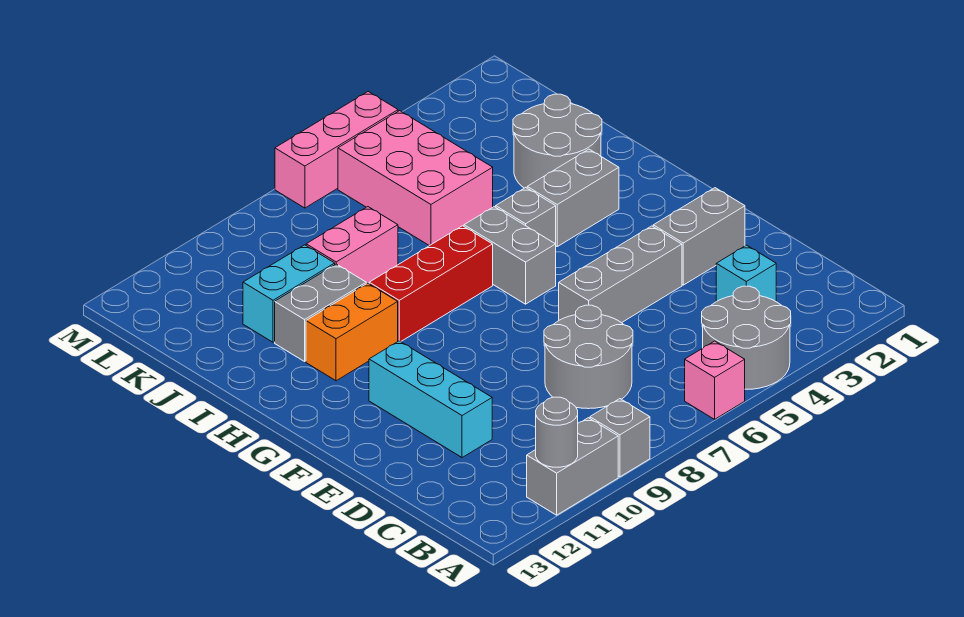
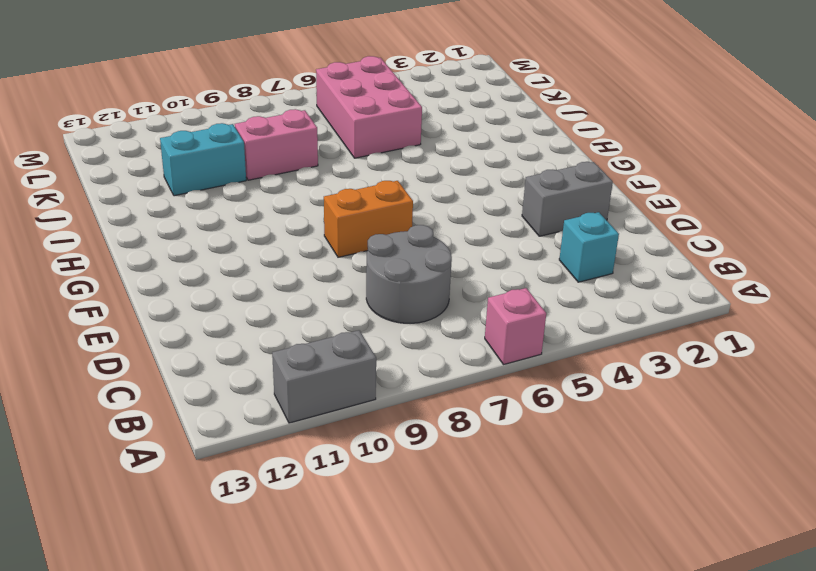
orange brick F7:F8 level 1 -> orange brick H10:H11 level 1
none -> grey round brick A4:B5 level 1
none -> grey brick A9 level 1
none -> cyan brick D11:F11 level 1

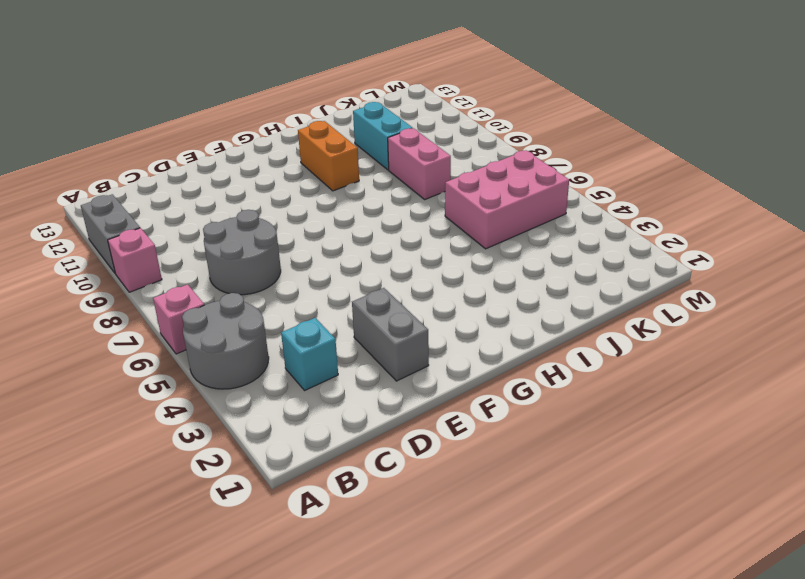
pink brick A9 level 1 -> grey brick A9 level 1
none -> cyan brick D11:F11 level 1
none -> grey brick E4:E6 level 1
none -> grey brick G6:H6 level 1

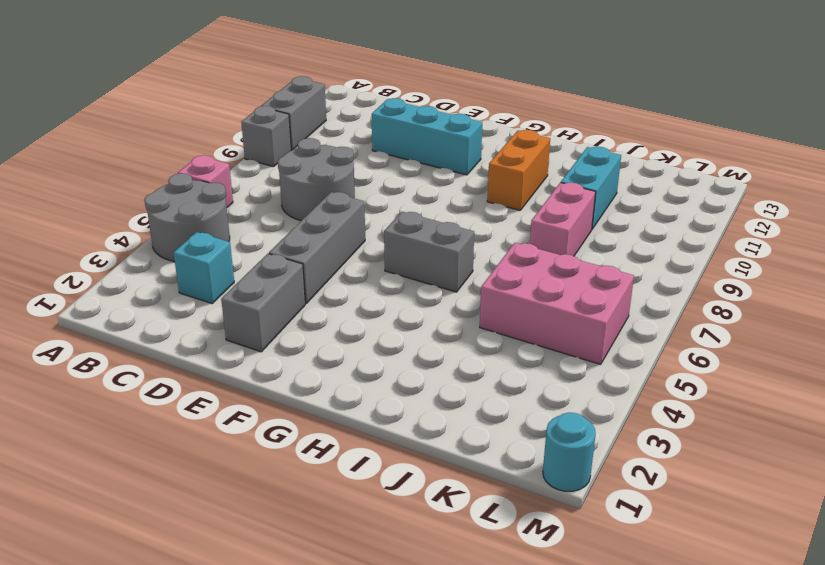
cyan round brick M1 level 1 -> none
none -> grey brick H3:H4 level 1
none -> grey brick H5 level 1
none -> red brick H7:H9 level 1

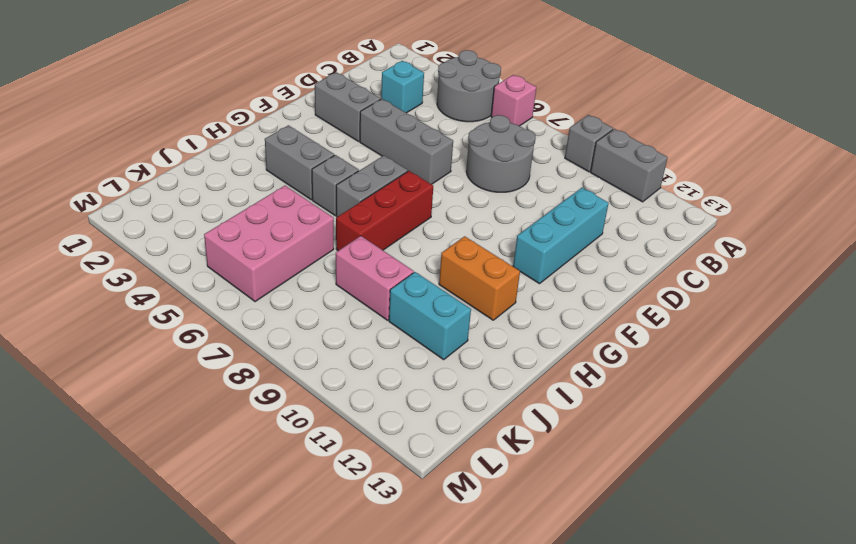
red brick G7:I7 level 1 -> red brick H7:H9 level 1
none -> grey round brick I2:J3 level 1
none -> grey brick I10:I11 level 1
none -> pink brick M5:M7 level 1

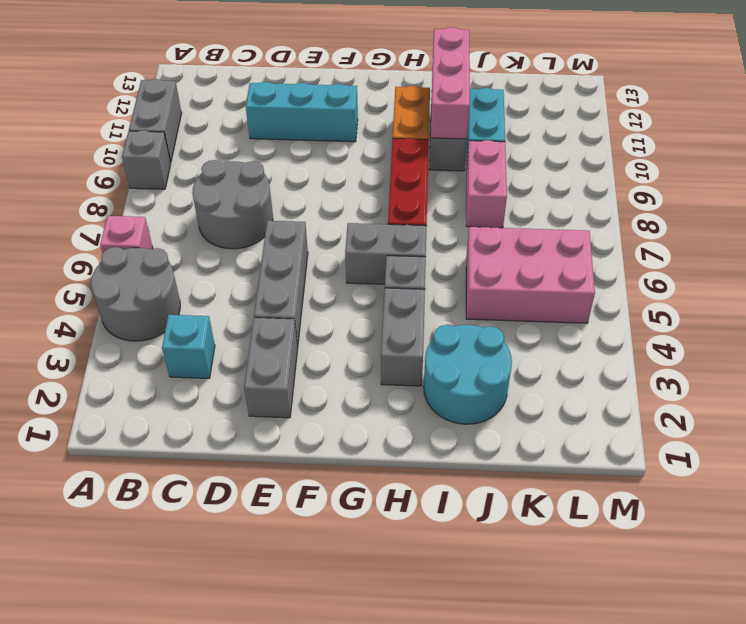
cyan round brick I2:J3 level 1 -> grey round brick I2:J3 level 1
pink brick I10:I12 level 2 -> pink brick M5:M7 level 1
none -> grey round brick A11 level 2

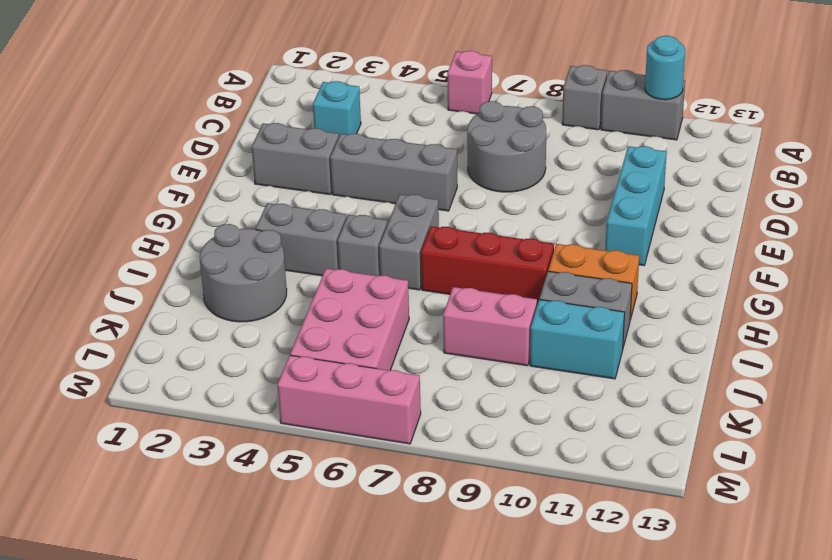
cyan round brick A11 level 2 -> grey round brick A11 level 2
none -> grey round brick A4:B5 level 1

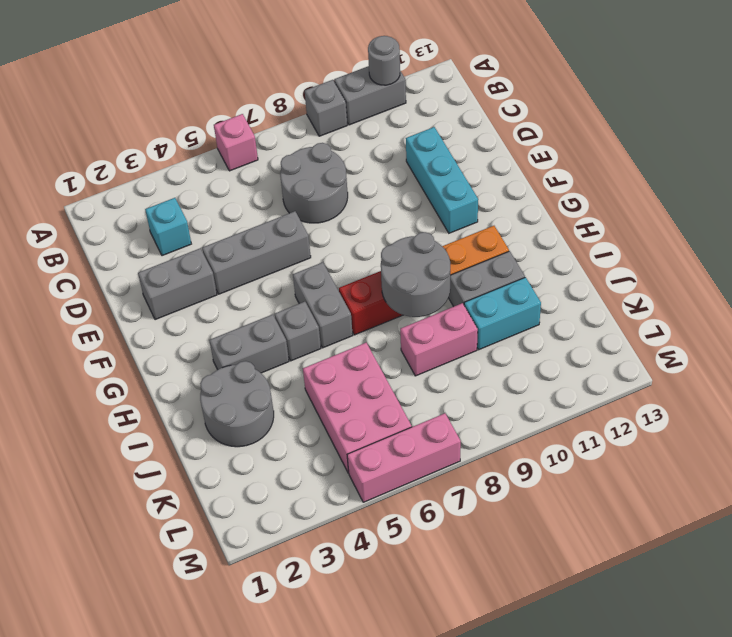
grey round brick H8:I9 level 2 -> grey round brick A4:B5 level 1

